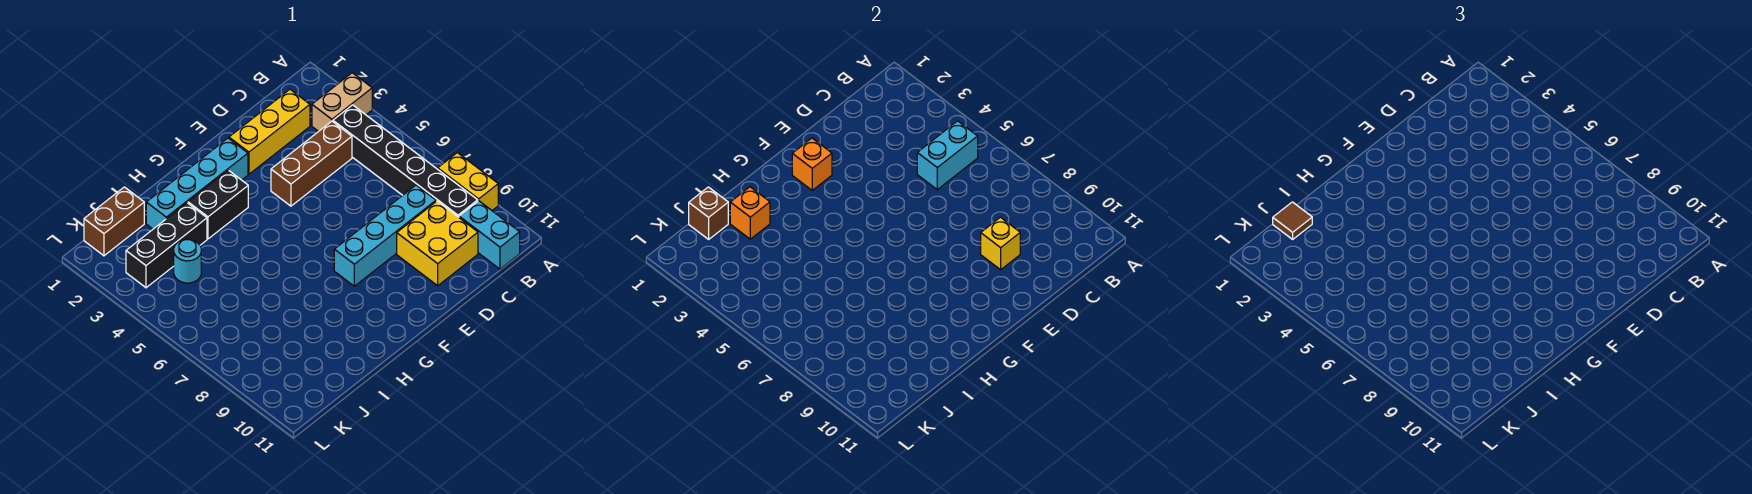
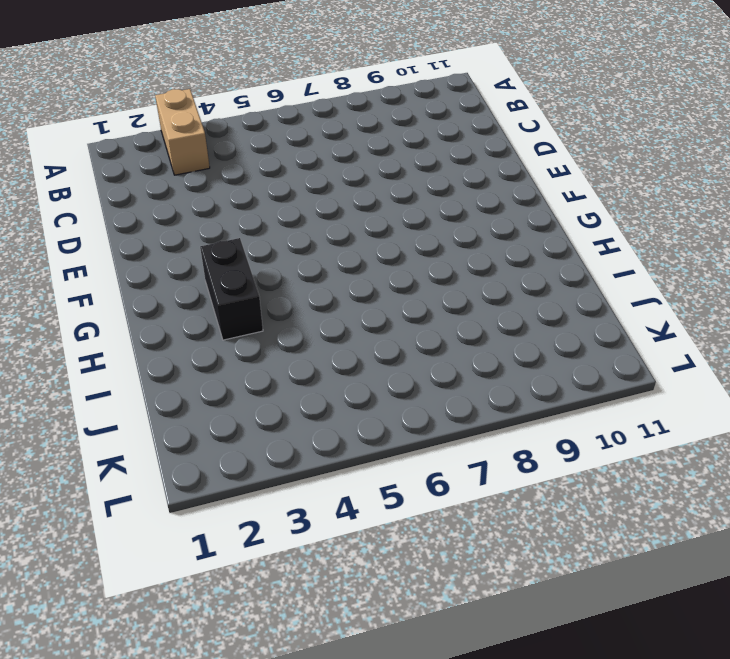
none -> yellow brick A8:A9 level 1
none -> black brick B4:B9 level 1
none -> cyan brick B10:B11 level 1

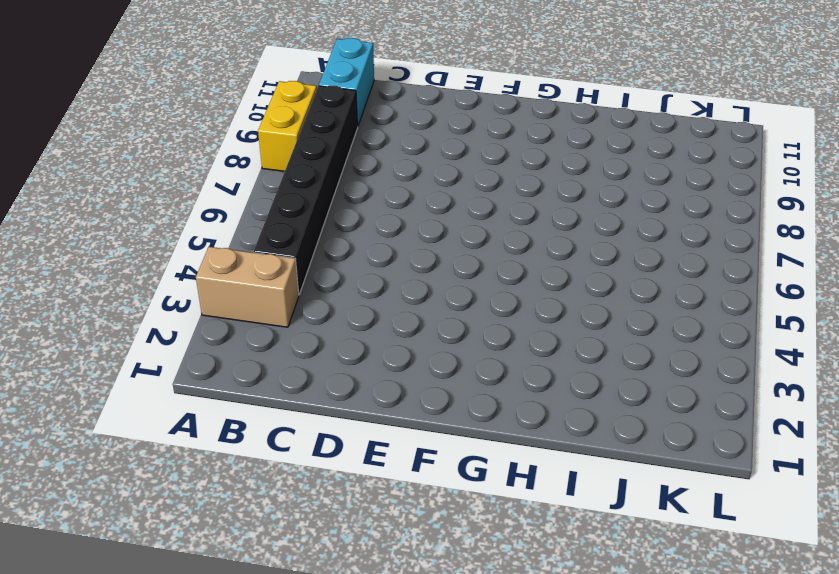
none -> yellow brick C2:E2 level 1
none -> brown brick C4:E4 level 1
none -> cyan brick C8:F8 level 1

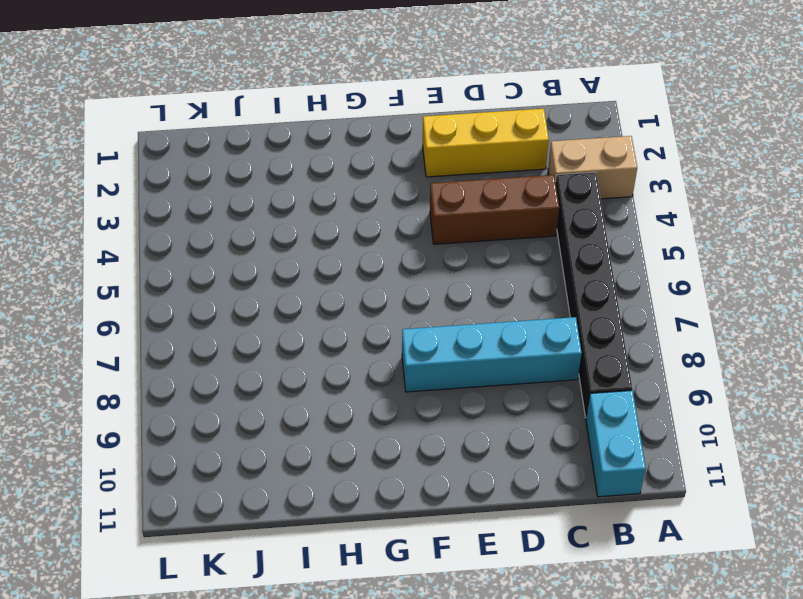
none -> yellow brick A8:A9 level 1
none -> yellow brick C9:D10 level 1
none -> cyan brick F2:I2 level 1

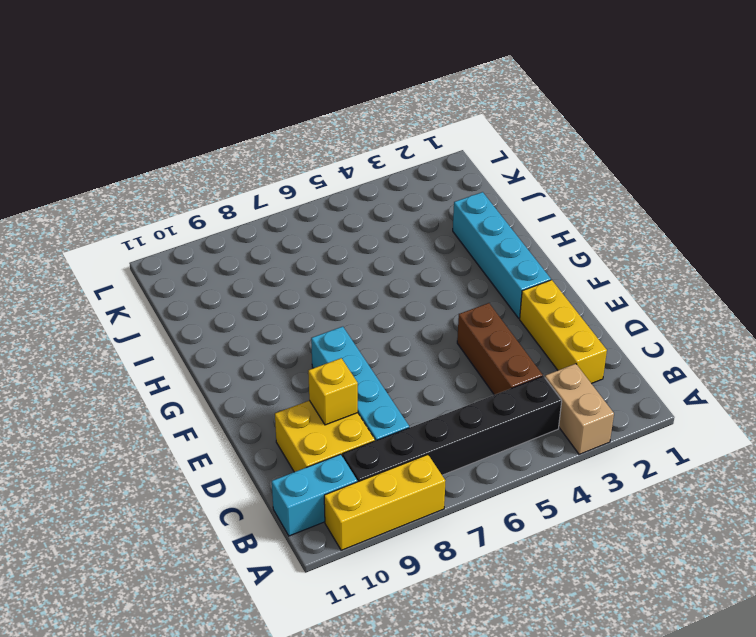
yellow brick A8:A10 level 1 -> yellow brick A8:A9 level 1
none -> black brick G3:H3 level 1
none -> black brick I3:K3 level 1
none -> brown brick J1:K1 level 1

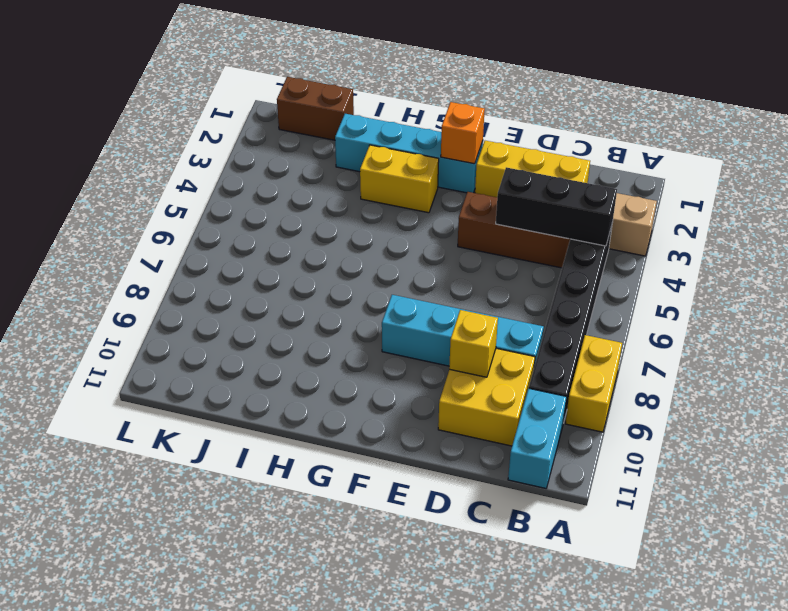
black brick B4:D4 level 2 -> black brick I3:K3 level 1
yellow brick G3:H3 level 1 -> black brick G3:H3 level 1
none -> cyan round brick J4 level 1
none -> cyan brick B5:C5 level 2
none -> orange brick I2 level 2

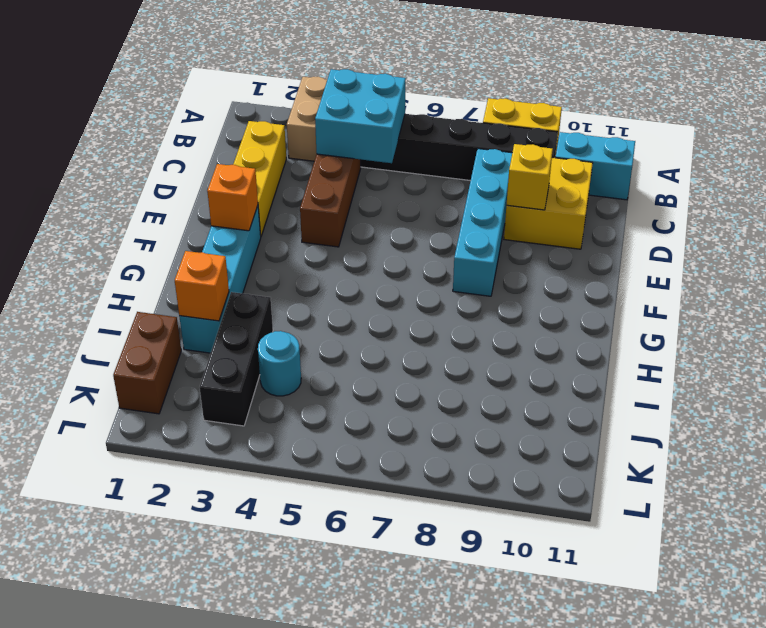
cyan brick B4:C5 level 2 -> cyan brick B5:C5 level 2
none -> black brick G3:H3 level 1
none -> brown brick J1 level 2
none -> brown tile J1 level 3

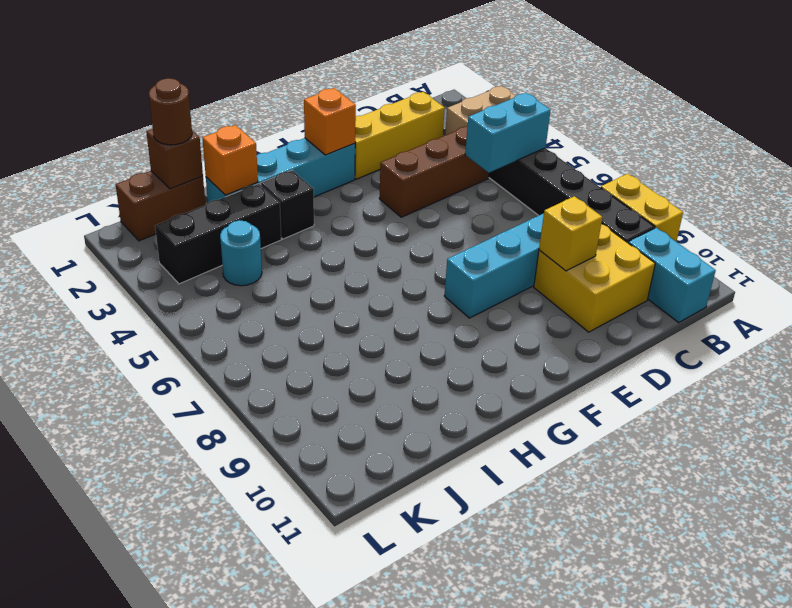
black brick H3 level 1 -> black brick G3:H3 level 1
brown round brick J1 level 3 -> brown tile J1 level 3

